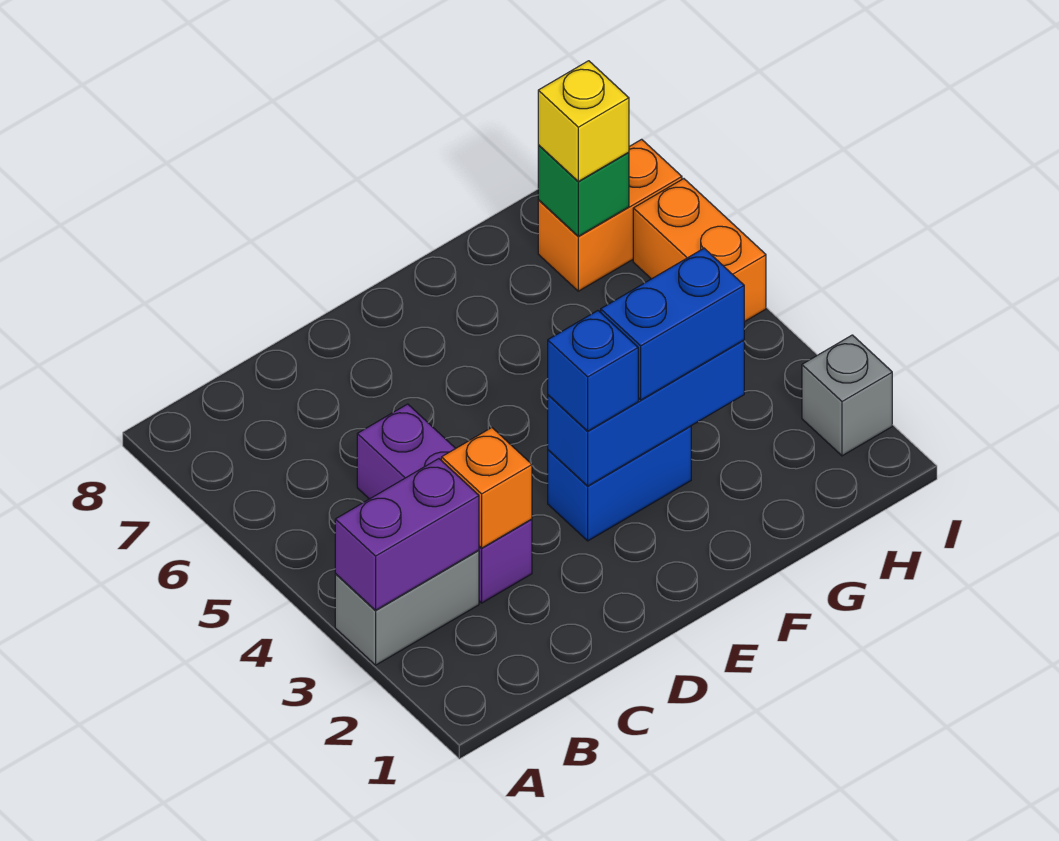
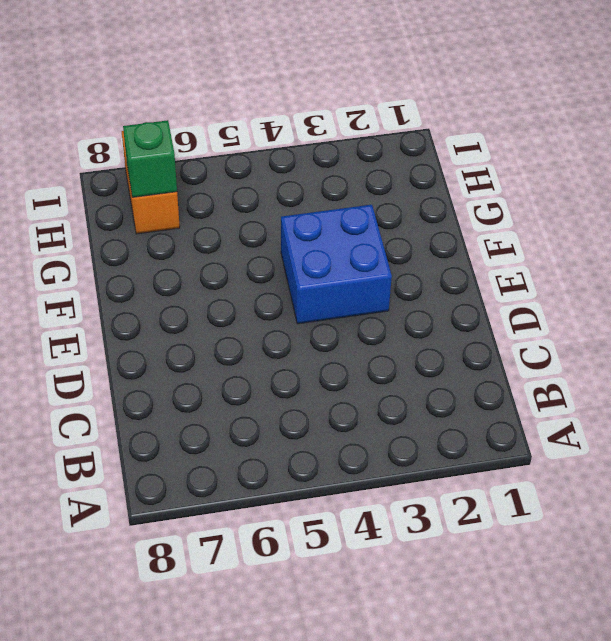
blue brick E3:F4 level 1 -> blue brick E3:F3 level 1
none -> grey brick A3:B3 level 1
none -> purple brick C3:C5 level 1
none -> grey brick I2 level 1

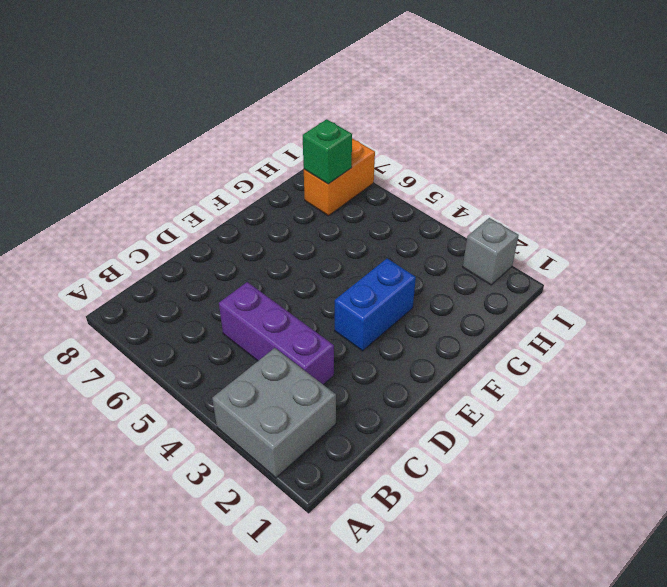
grey brick A2:B3 level 1 -> grey brick A3:B3 level 1
none -> orange brick I5:I6 level 1
none -> purple brick A3:B3 level 2
none -> orange brick C3 level 2

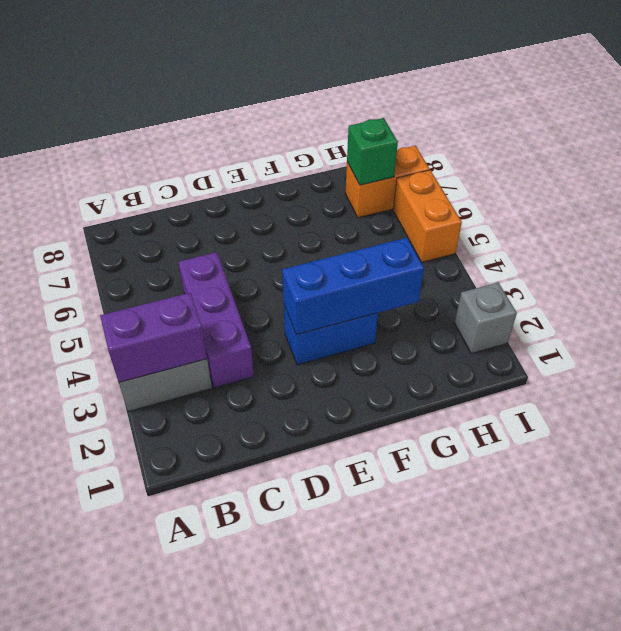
none -> orange brick C3 level 2
none -> blue brick E3 level 3
none -> blue brick F3:G3 level 3

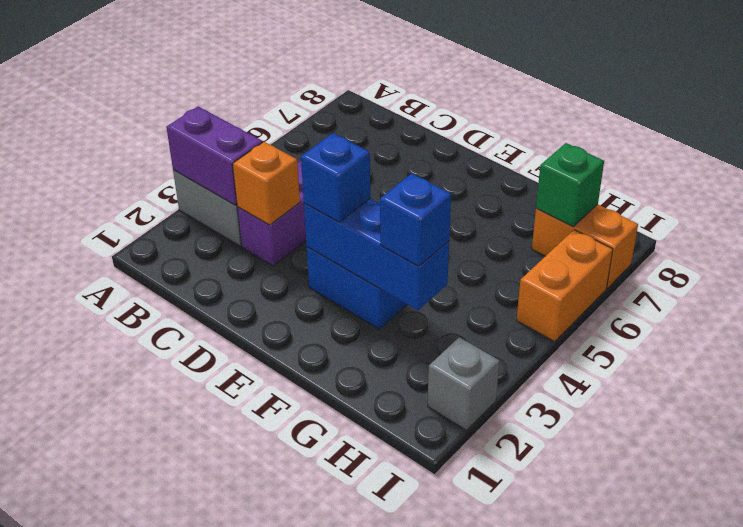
blue brick G3 level 3 -> blue brick F3:G3 level 3
none -> yellow brick H7 level 3

